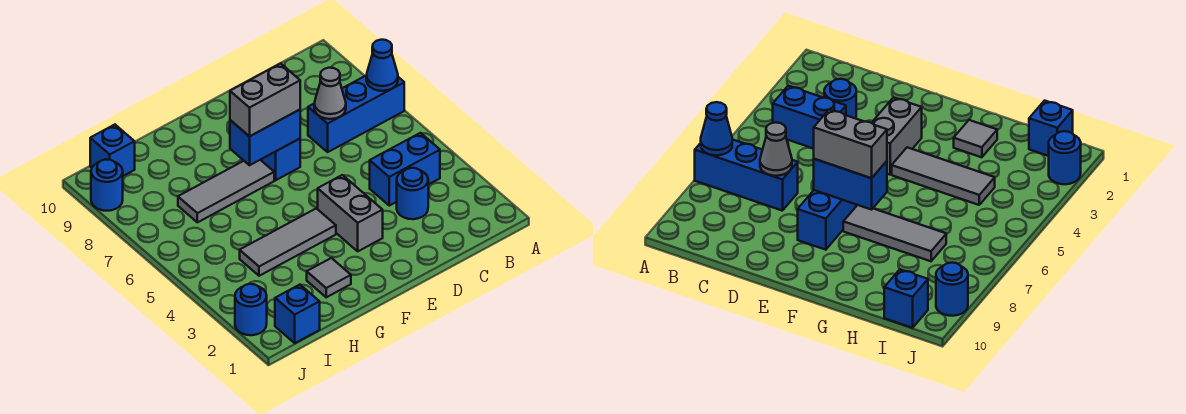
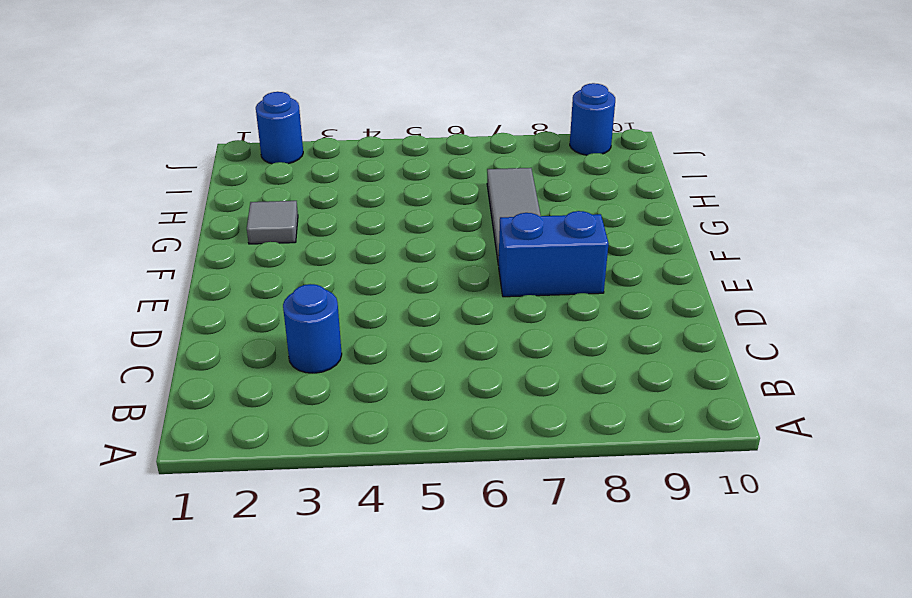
none -> blue brick A7:C7 level 1
none -> blue brick B4:C4 level 1
none -> grey brick E3:E4 level 1

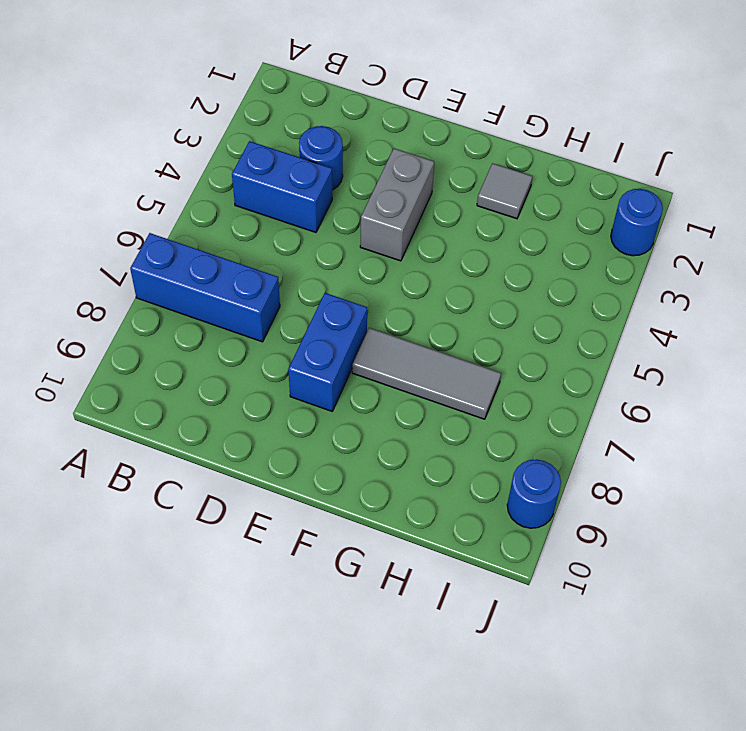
none -> grey tile F4:H4 level 1
none -> blue brick I1 level 1
none -> blue brick I10 level 1

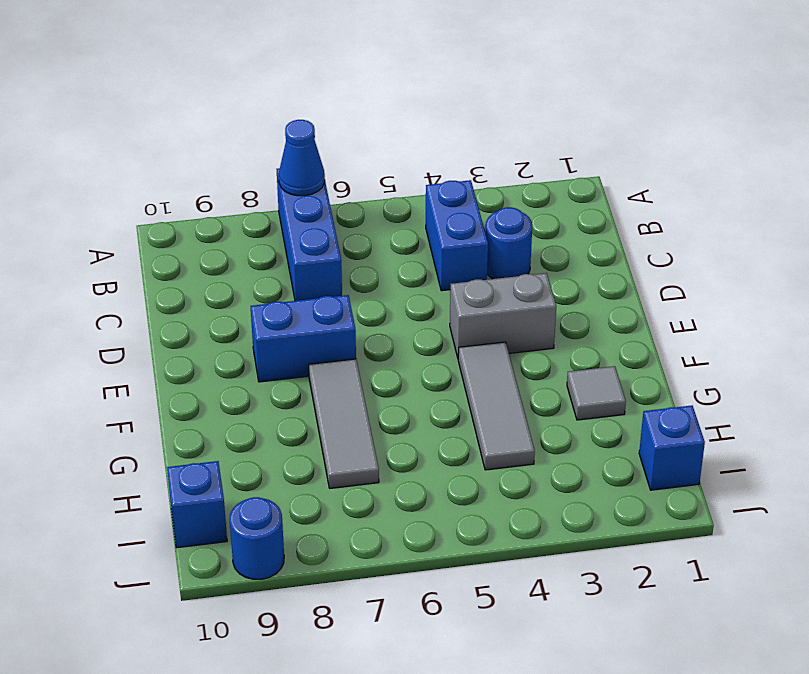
none -> blue round brick J2 level 1
none -> grey cone C7 level 2
none -> blue brick E7:F7 level 2

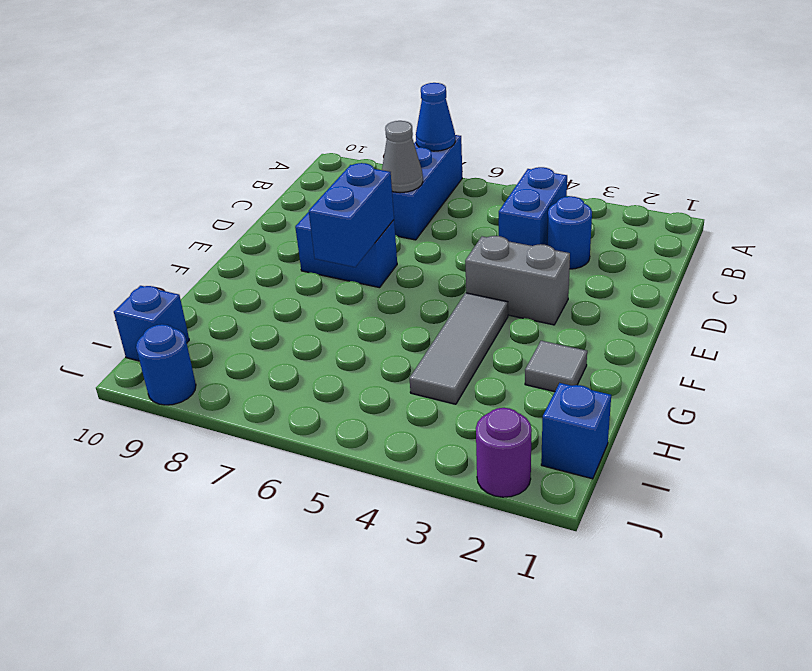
purple round brick J2 level 1 -> blue round brick J2 level 1
none -> grey tile F7:H7 level 1
none -> grey brick E7:F7 level 3

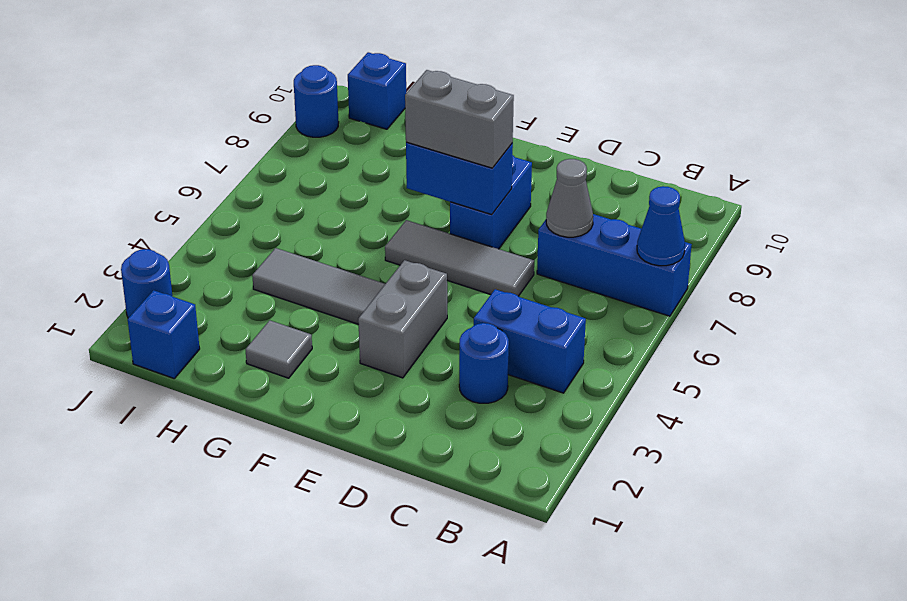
grey tile D6:F6 level 1 -> grey tile F7:H7 level 1

